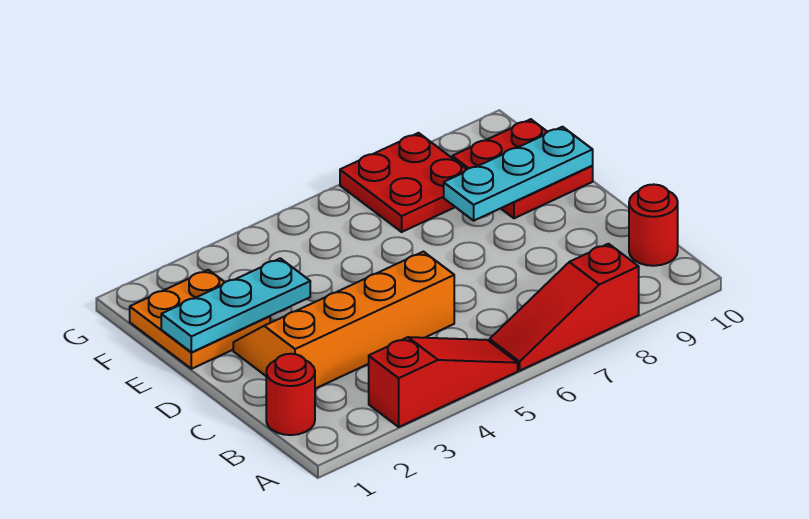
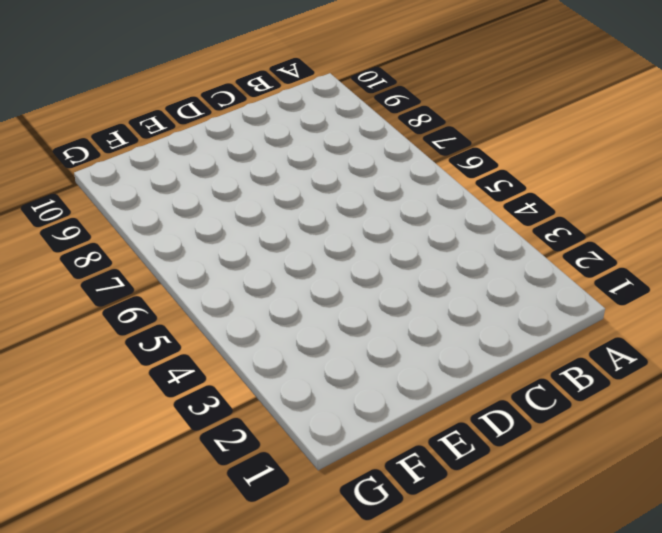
none -> red slope A3:A5 level 1 top 3
none -> red slope A6:A8 level 1 top 8

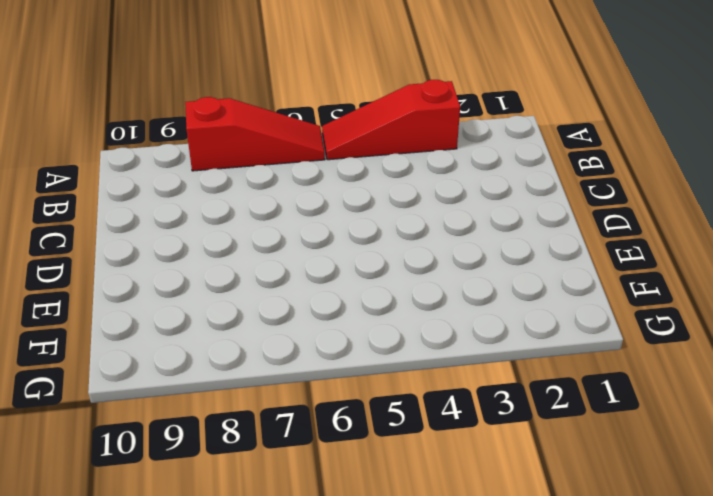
none -> red round brick B1 level 1
none -> red round brick B10 level 1

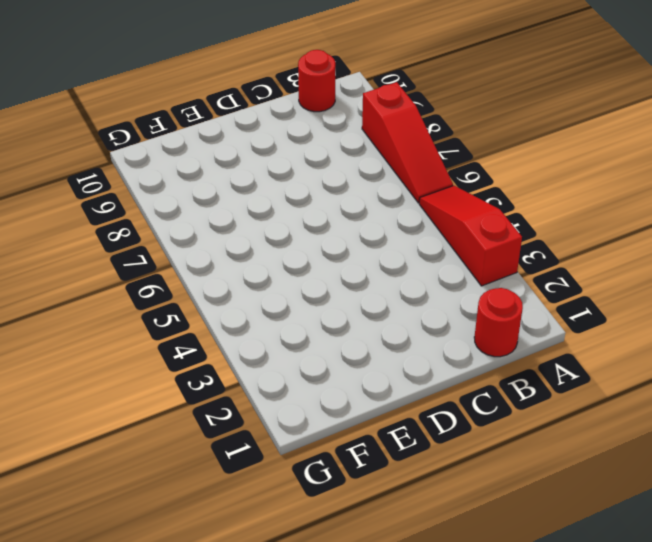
none -> orange slope C2:D5 level 1 top C
none -> orange plate E1:F2 level 1

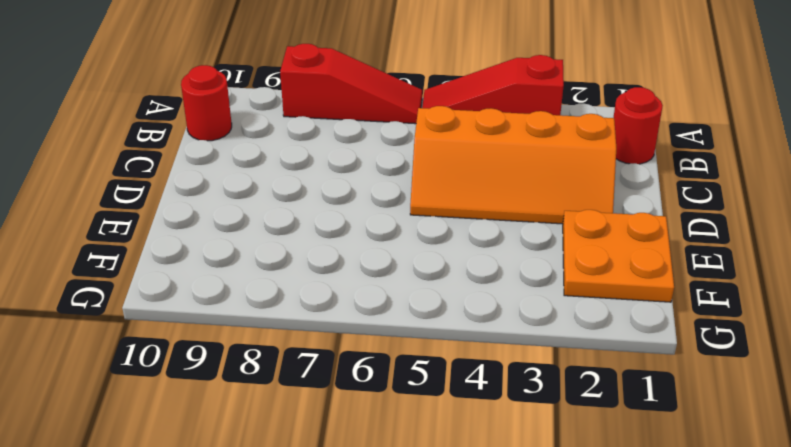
none -> red plate E9:F10 level 1
none -> red plate F7:G8 level 1

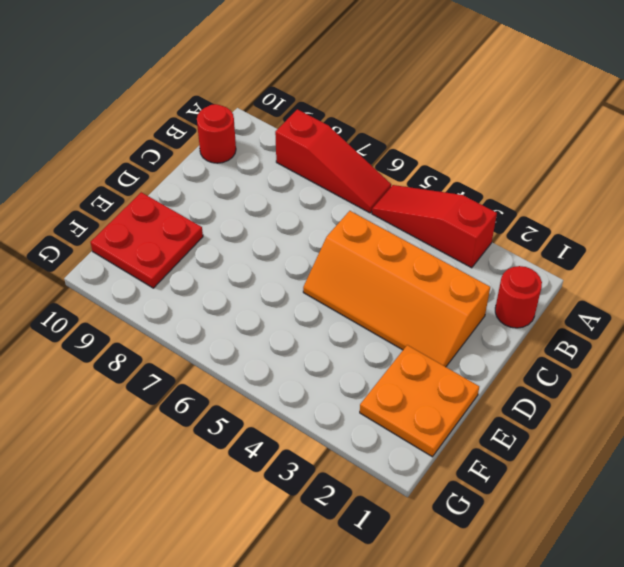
none -> red plate F7:G8 level 1
none -> cyan plate E1:E3 level 2

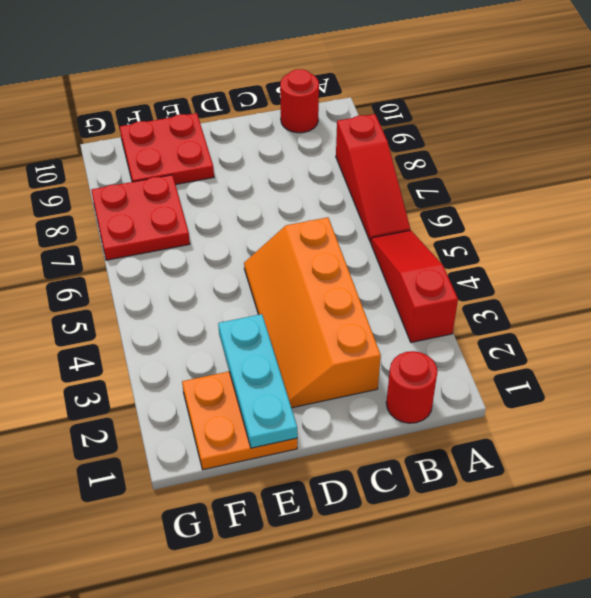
none -> cyan plate E8:E10 level 2

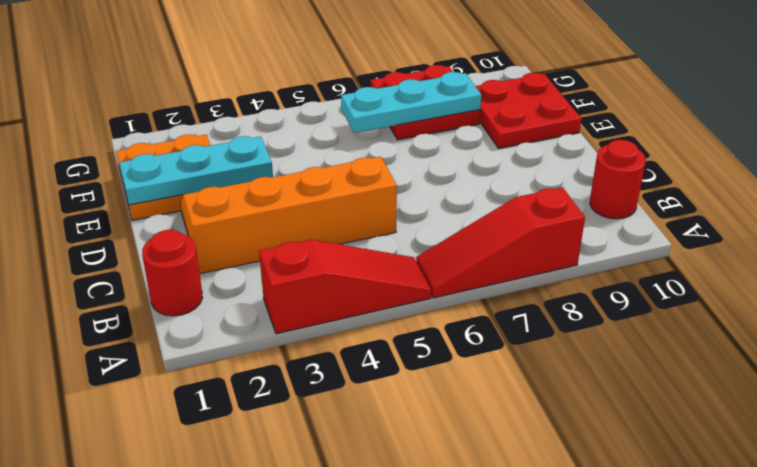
cyan plate F6:F8 level 2 -> cyan plate E8:E10 level 2

